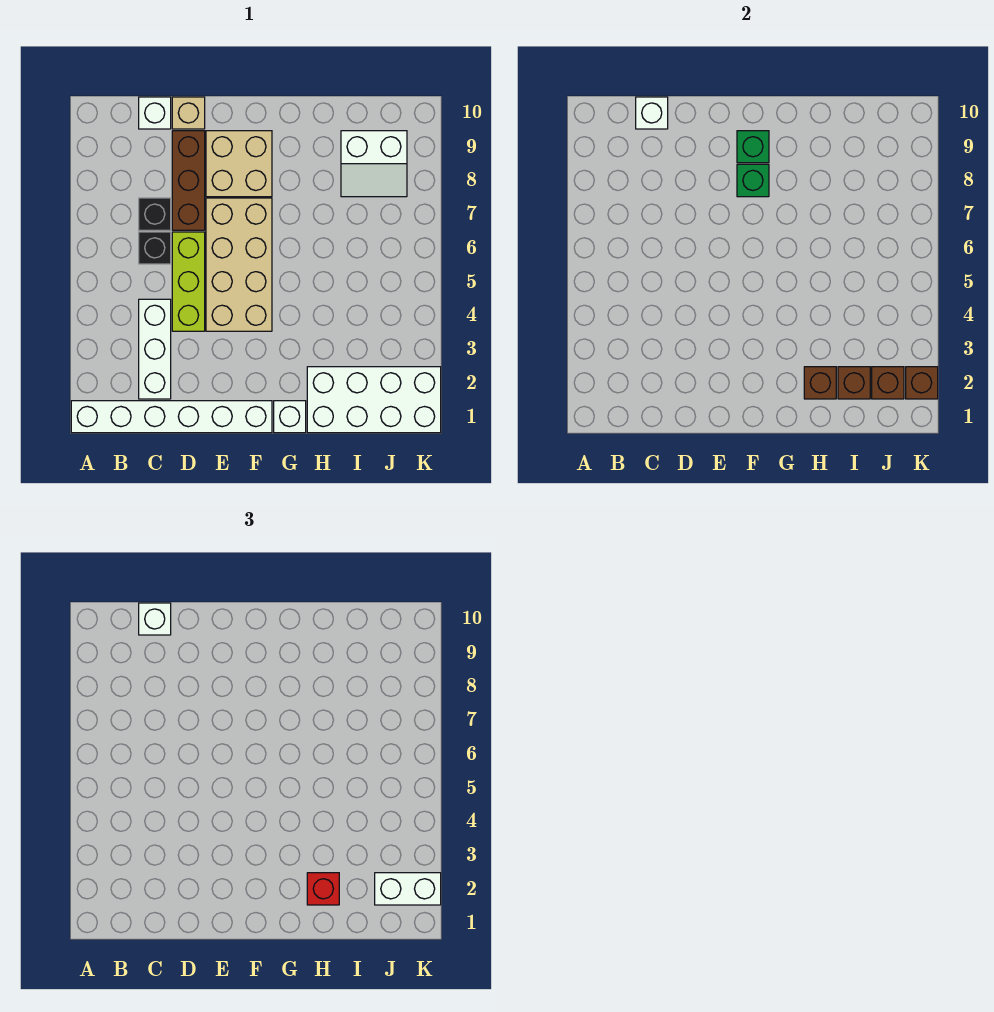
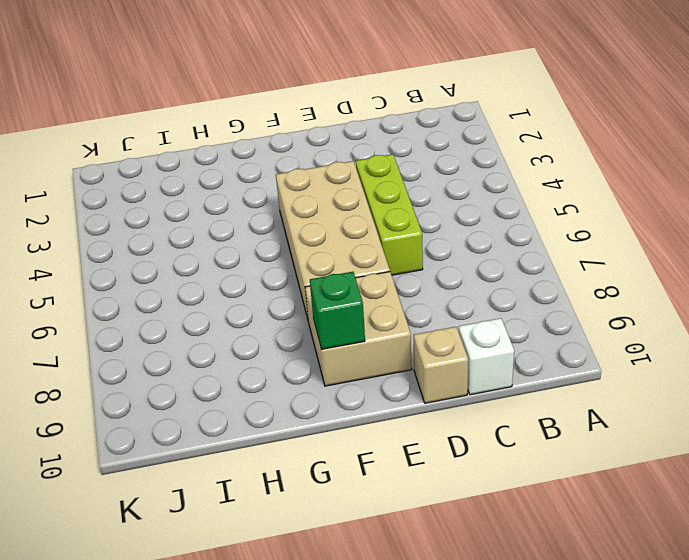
none -> white brick A1:F1 level 1
none -> white brick C2:C4 level 1
none -> black brick C6 level 1

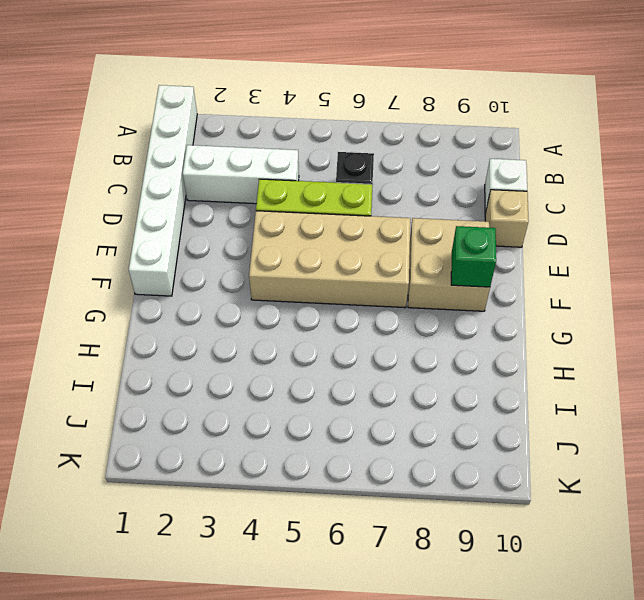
none -> black brick C7 level 1
none -> brown brick D7:D9 level 1
none -> white brick G1 level 1

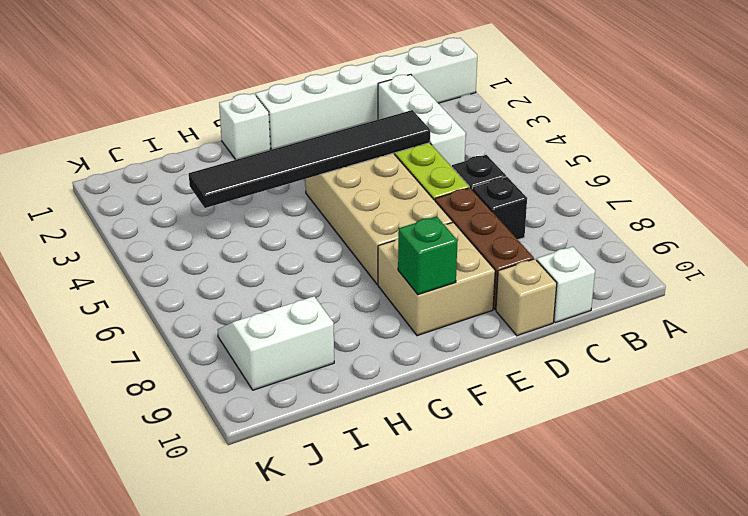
black tile D4:I4 level 2 -> none
none -> white brick H1:K2 level 1
none -> white brick C10 level 2
none -> green brick F8 level 2

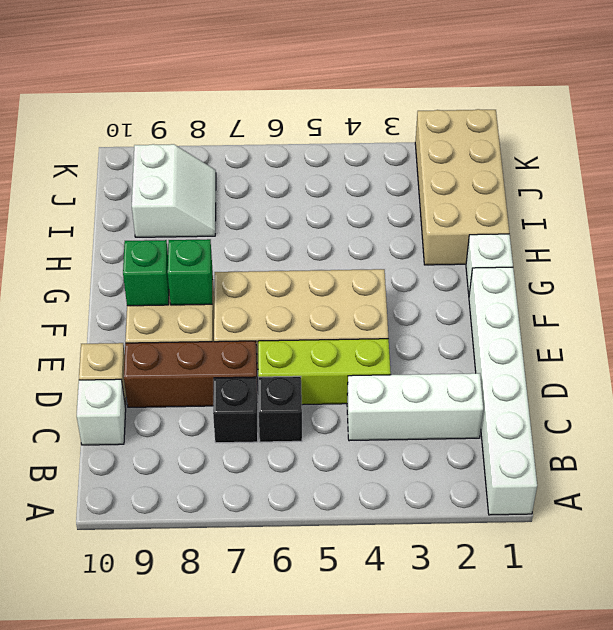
tan brick H1:K2 level 1 -> white brick H1:K2 level 1
none -> white brick C10 level 2
none -> brown brick H2 level 2
none -> brown brick I2 level 2

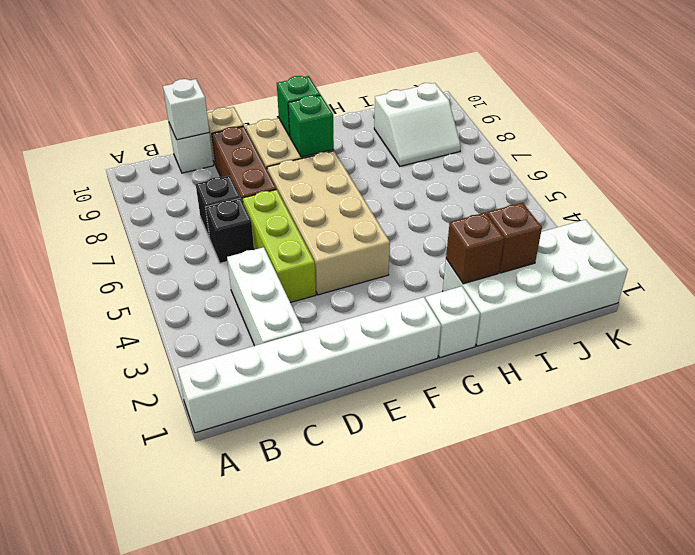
none -> brown brick J2 level 2
none -> brown brick K2 level 2
none -> white brick C10 level 3

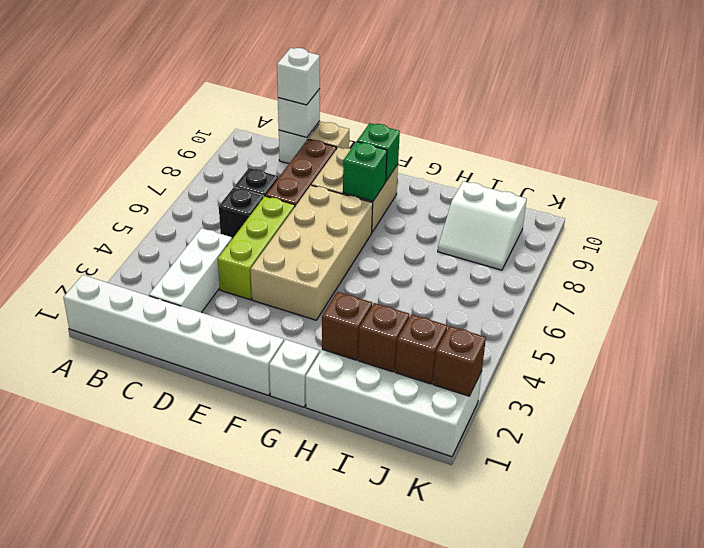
none -> red brick H2 level 3
none -> white brick J2:K2 level 3

